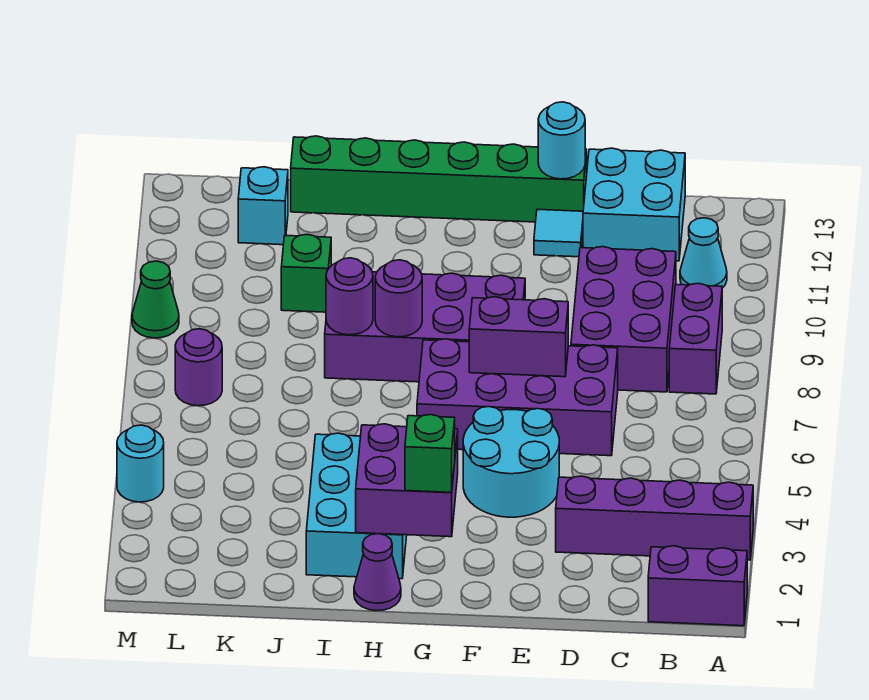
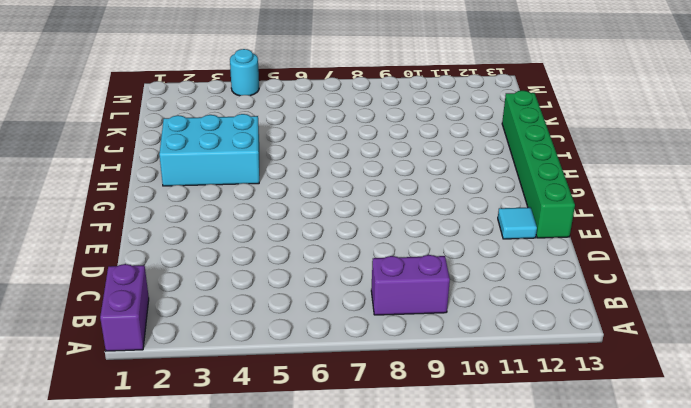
none -> purple brick A3:D3 level 1
none -> cyan cone B11 level 1
none -> purple brick C8:D10 level 1

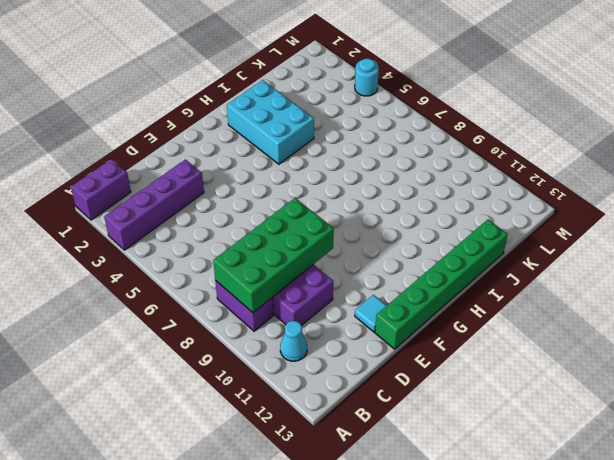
green brick B8:E9 level 2 -> none
none -> cyan brick C12:D13 level 1
none -> purple brick D6:G7 level 1
none -> cyan round brick E4:F5 level 1

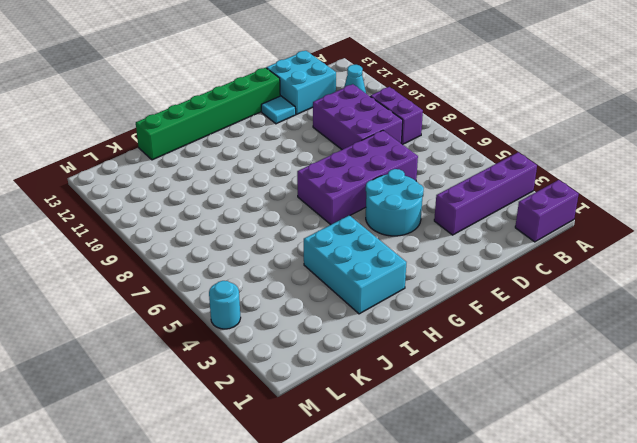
none -> purple brick F8:I9 level 1
none -> purple cone H1 level 1
none -> green brick J10 level 1

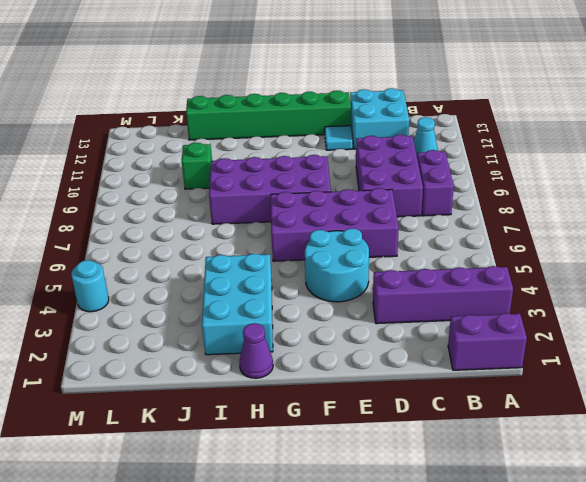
none -> cyan brick K12 level 1
none -> purple round brick L7 level 1
none -> green cone M9 level 1

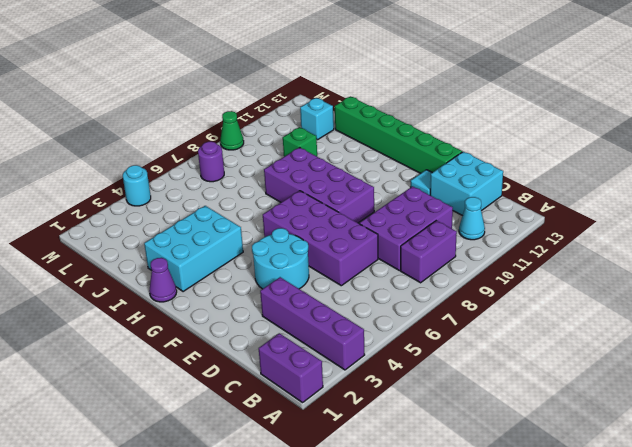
none -> purple brick E7:F7 level 2
none -> cyan round brick E13 level 2
none -> purple brick G2:H3 level 2

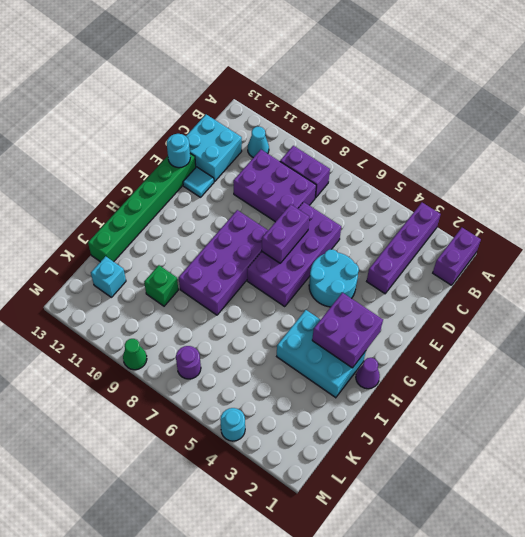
none -> purple round brick H8 level 2
none -> purple round brick I8 level 2
none -> green brick G2 level 3

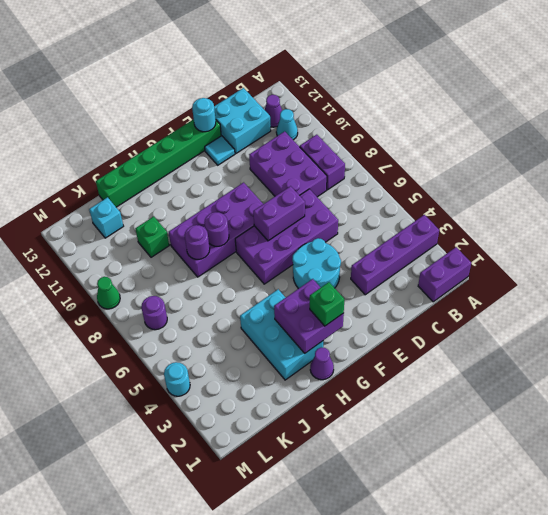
purple cone B12 level 1 -> none

